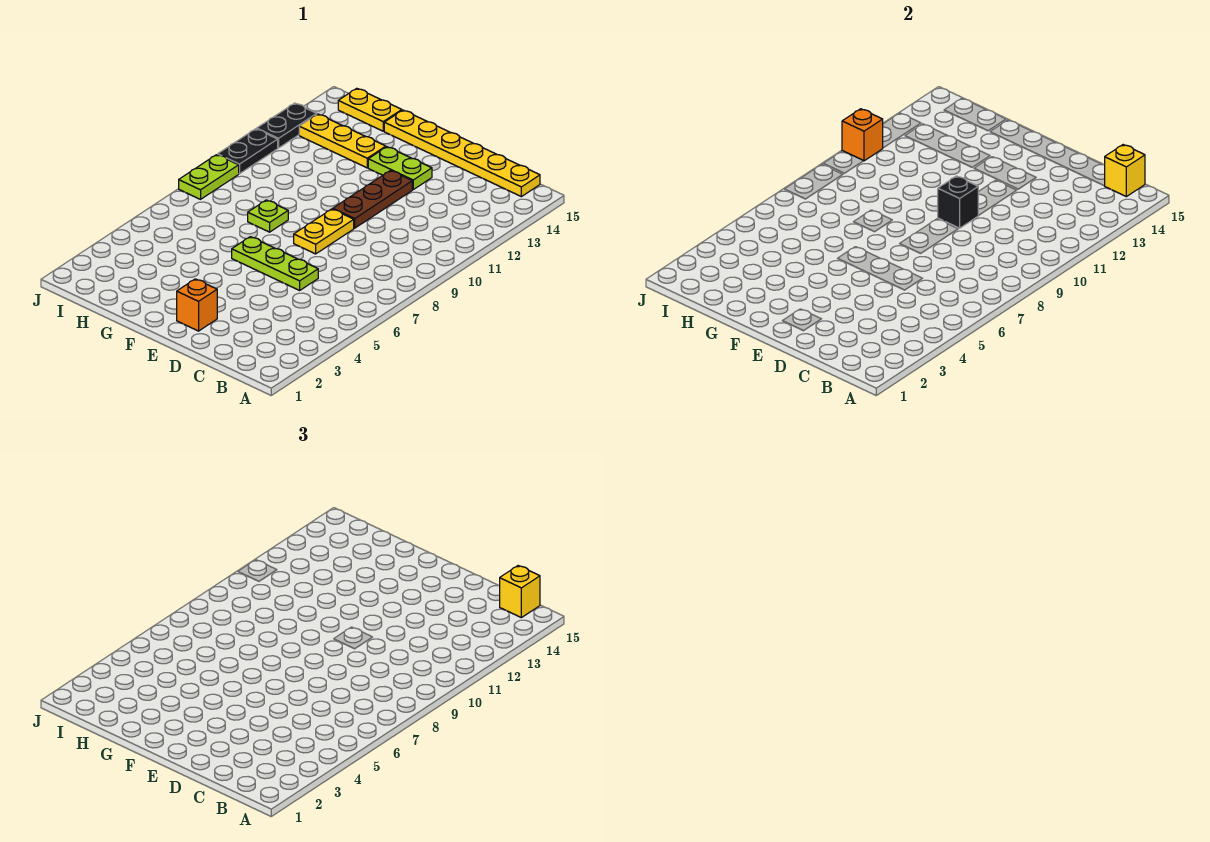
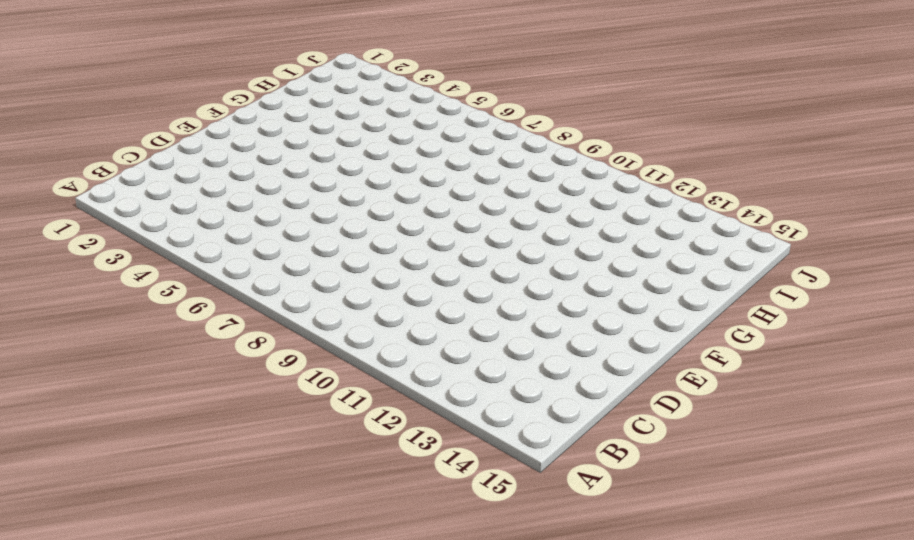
none -> yellow plate B15:G15 level 1
none -> lime plate D6:F6 level 1
none -> orange brick E2 level 1

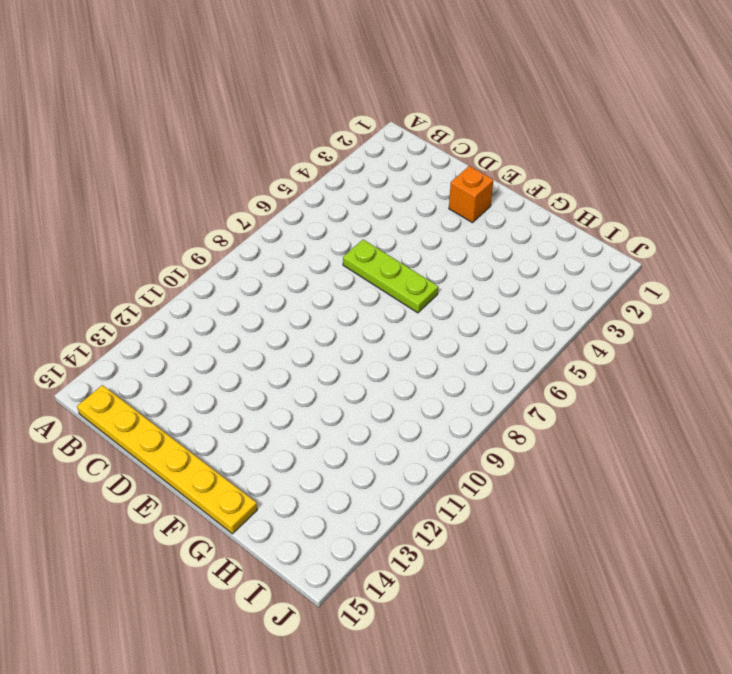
none -> yellow plate E8:E9 level 1
none -> brown plate E10:E12 level 1
none -> lime plate E13:F13 level 1

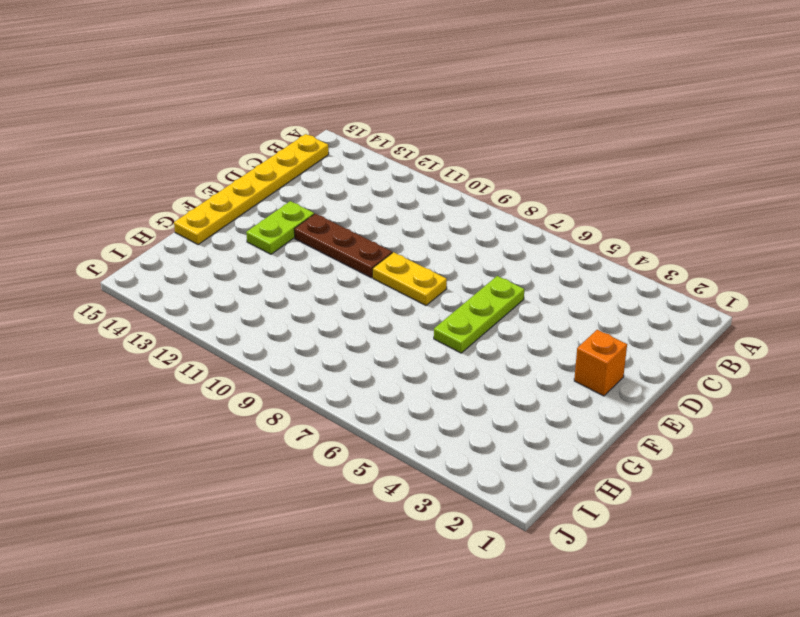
none -> lime plate G8 level 1
none -> yellow plate G13:I13 level 1
none -> yellow plate H15:I15 level 1

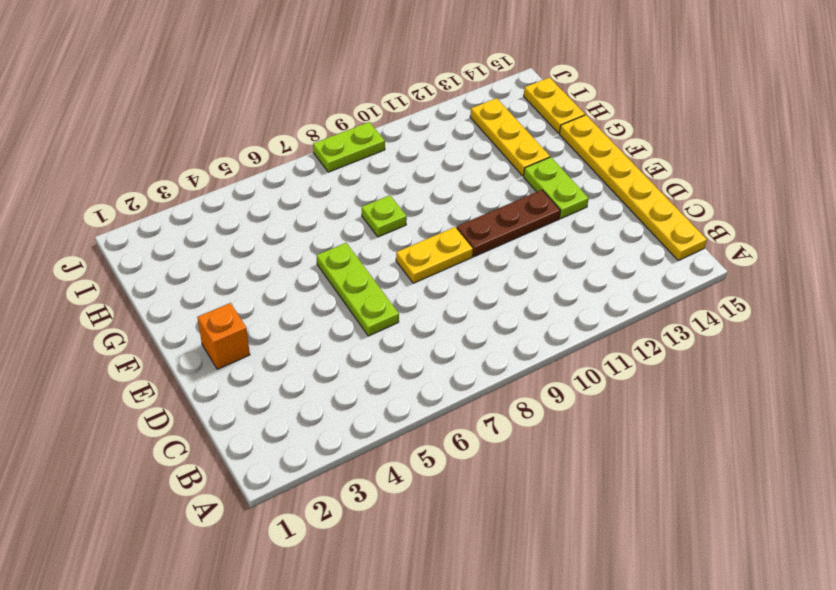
none -> black plate J10:J11 level 1
none -> black plate J12:J13 level 1
none -> yellow brick B15 level 2

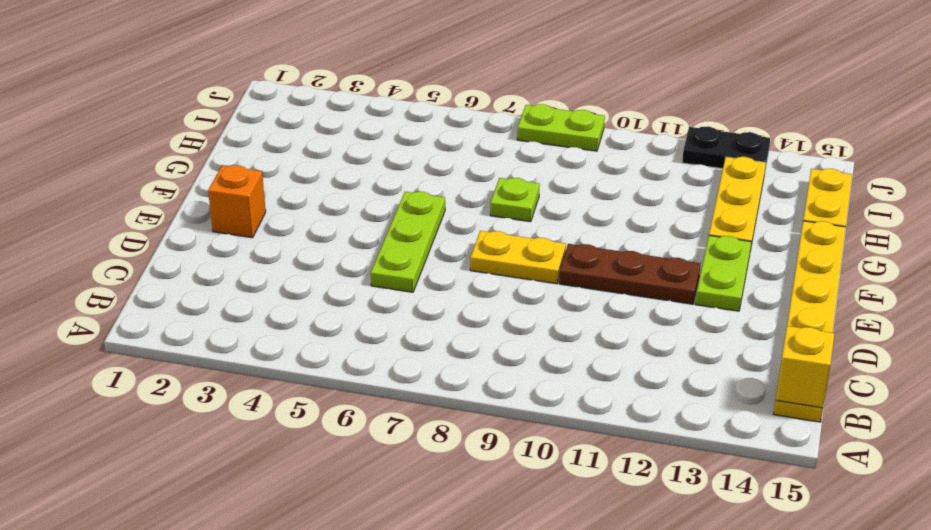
none -> black plate J10:J11 level 1
none -> black brick E10 level 2
none -> orange brick J11 level 2

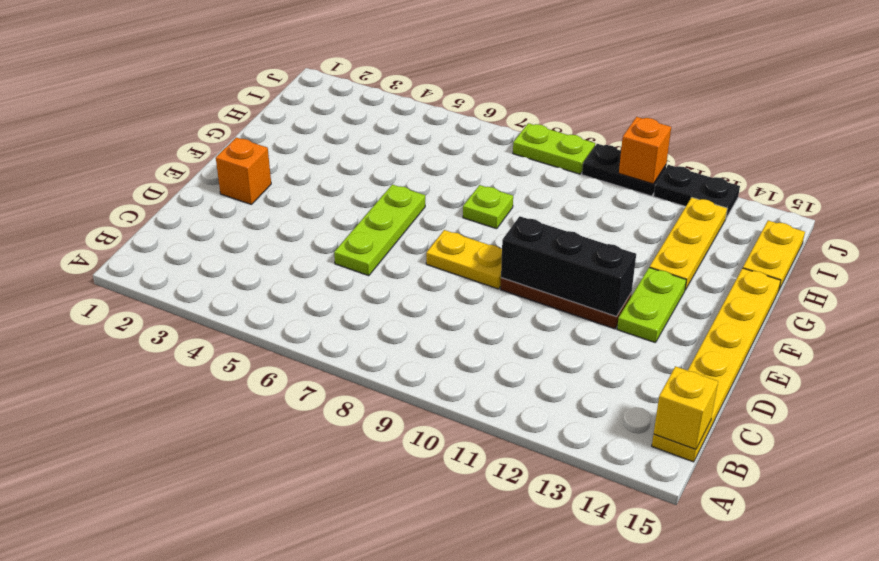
black brick E10:E12 level 2 -> black brick E10 level 2
none -> yellow brick B15 level 3

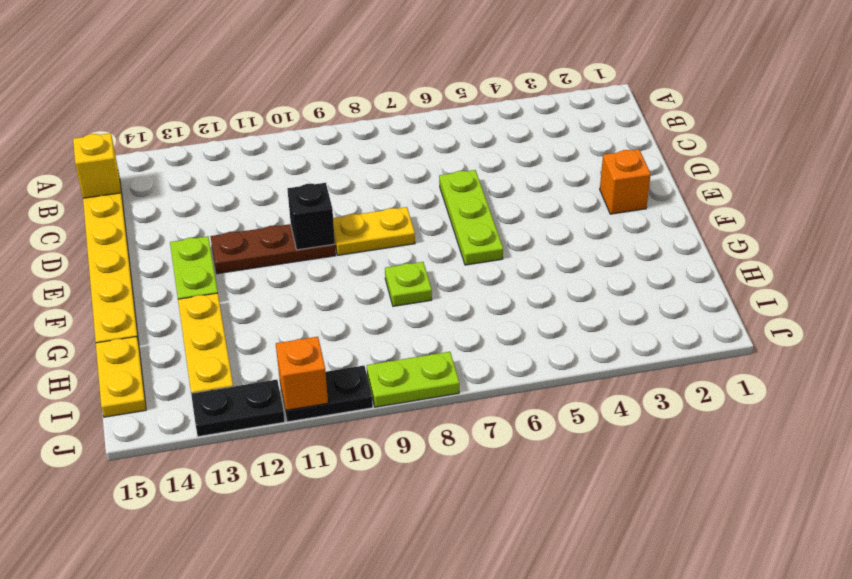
none -> yellow brick B15 level 3

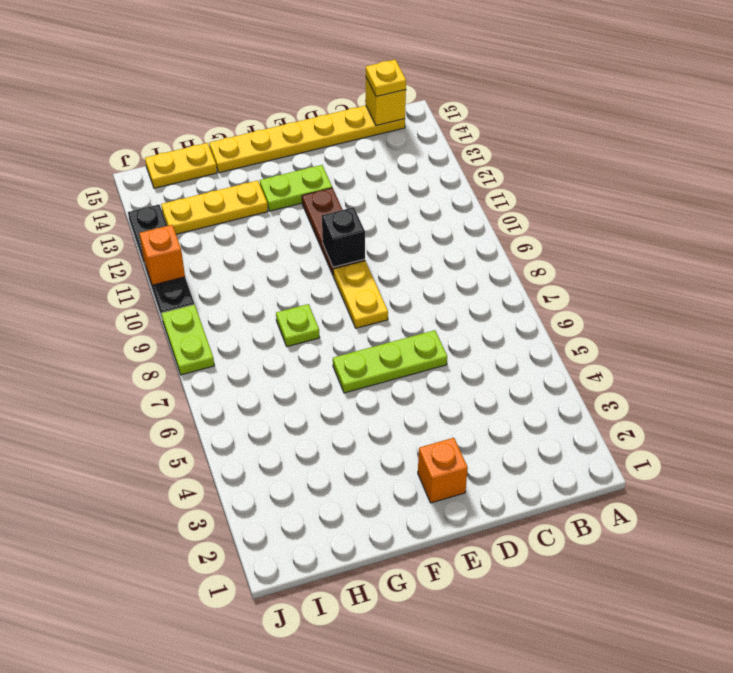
yellow plate B15 level 3 -> yellow brick B15 level 3

